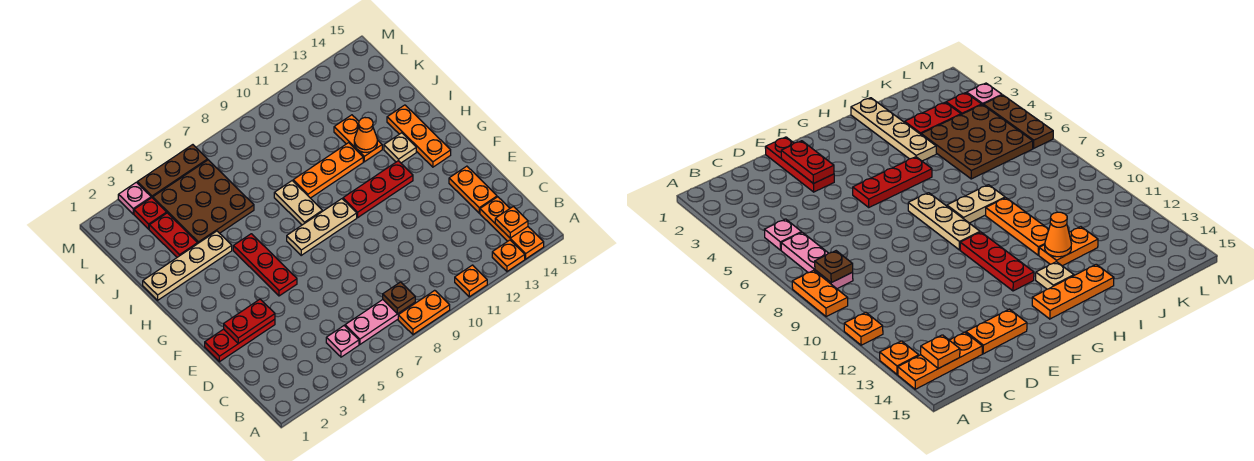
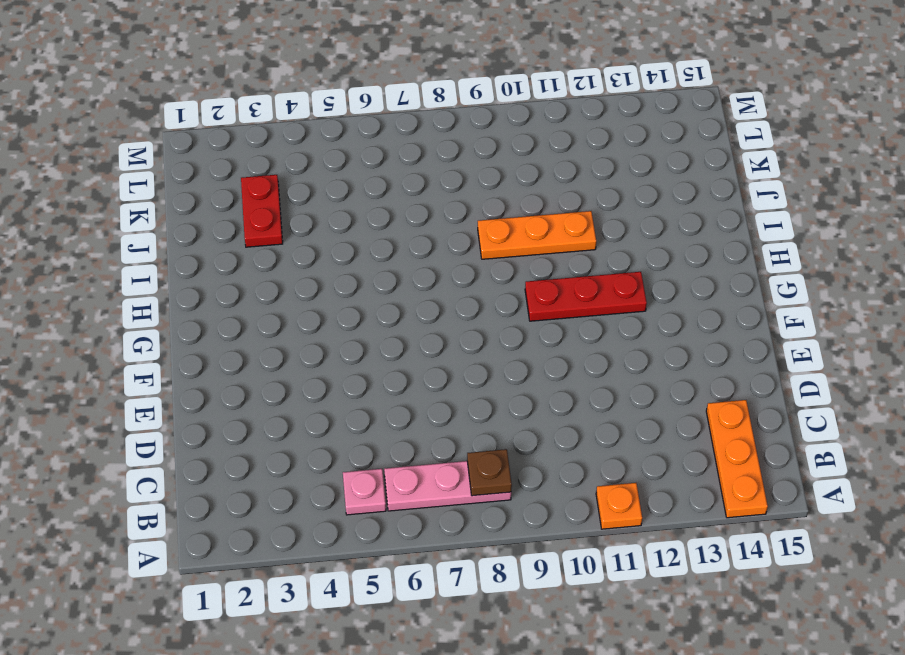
none -> orange plate A8:A9 level 1
none -> orange plate A13 level 1
none -> orange plate D14:E14 level 1

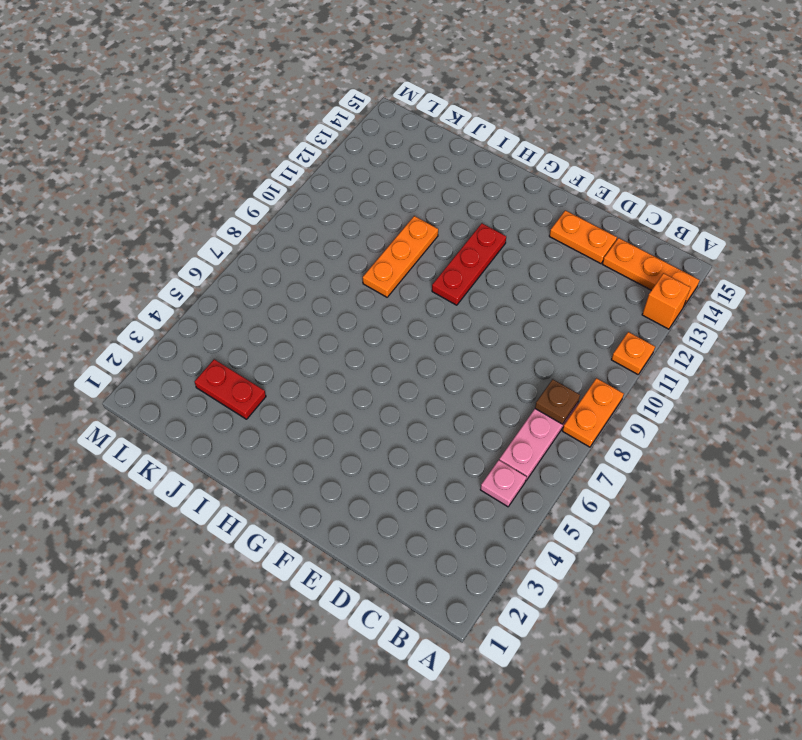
orange brick A13 level 1 -> orange plate A13 level 1
none -> red plate E1:E3 level 1
none -> red plate F5:H5 level 1
none -> tan plate G7:G9 level 1

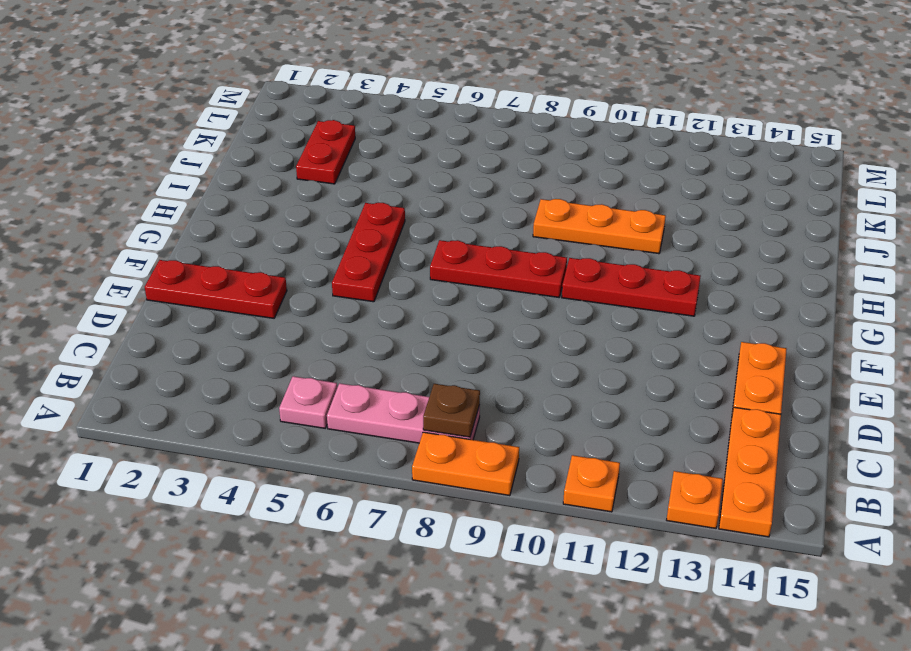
red plate G7:G9 level 1 -> tan plate G7:G9 level 1
none -> orange plate G14:I14 level 1
none -> tan plate H8:I8 level 1
none -> tan plate H13 level 1

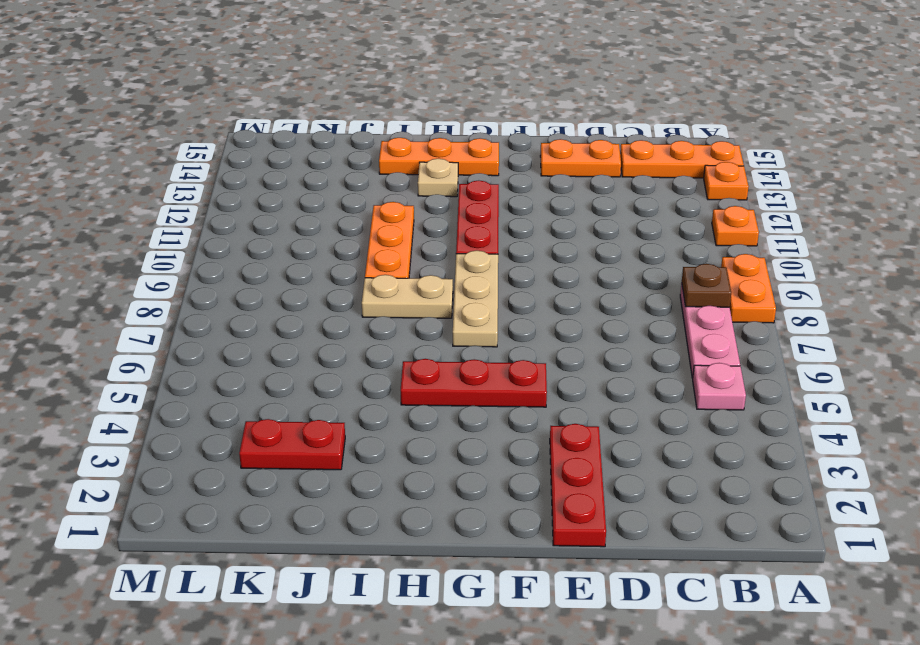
none -> tan plate I1:I4 level 1
none -> orange plate I12:J12 level 1
none -> brown plate J4:L6 level 1

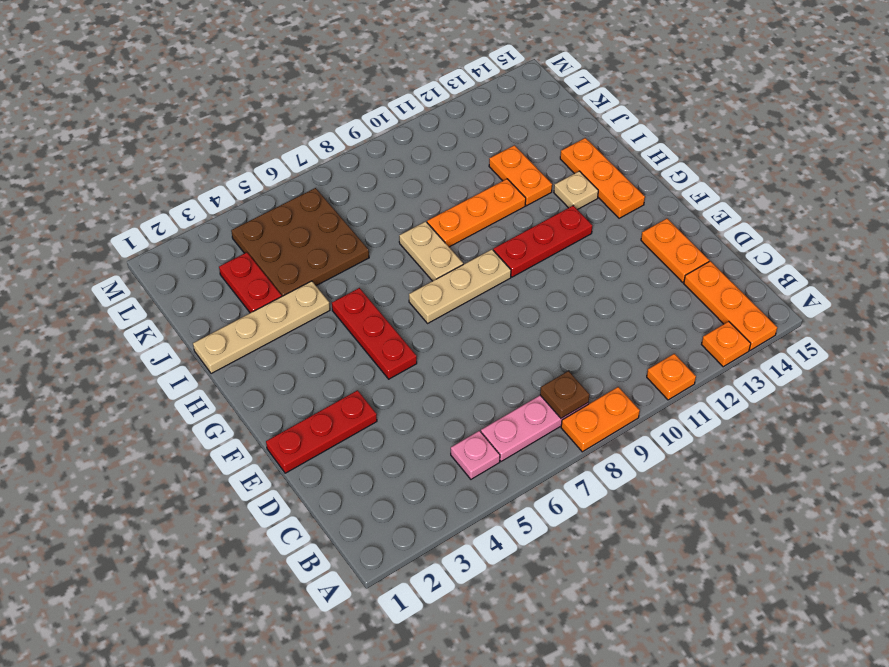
none -> red plate L3 level 1
none -> pink plate M3 level 1
none -> brown plate M4:M6 level 1

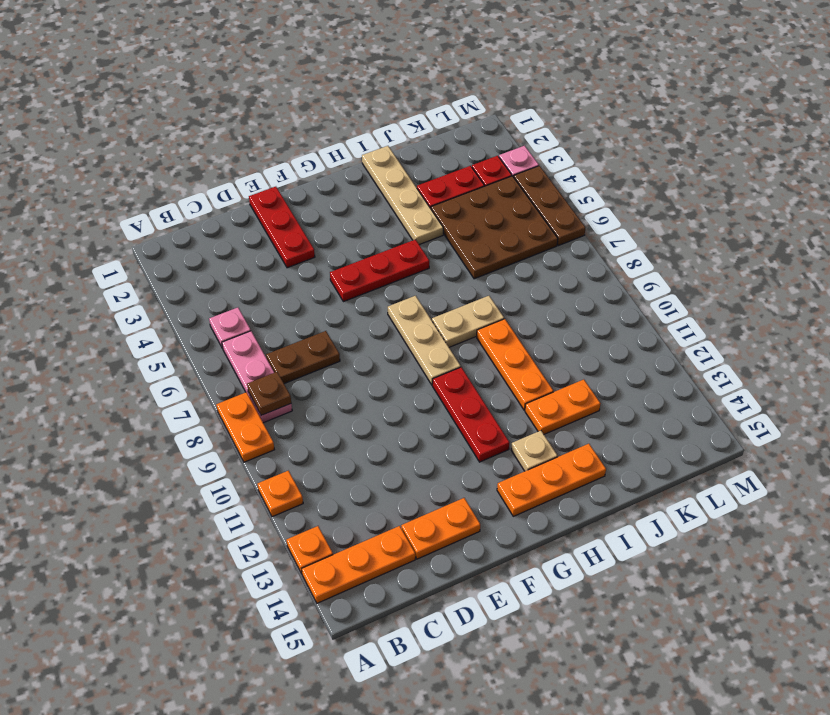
brown plate C7:D7 level 1 -> none
none -> orange plate B14 level 2
none -> red plate E2:E3 level 2
none -> orange cone I12 level 2

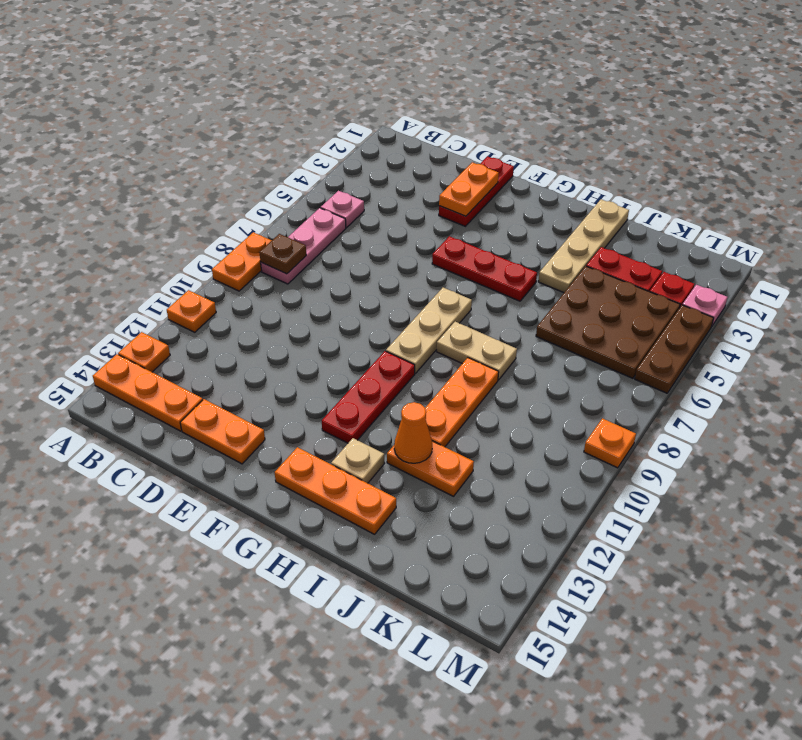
orange plate E2:E3 level 2 -> red plate E2:E3 level 2
orange plate M9 level 1 -> orange plate B14 level 2

